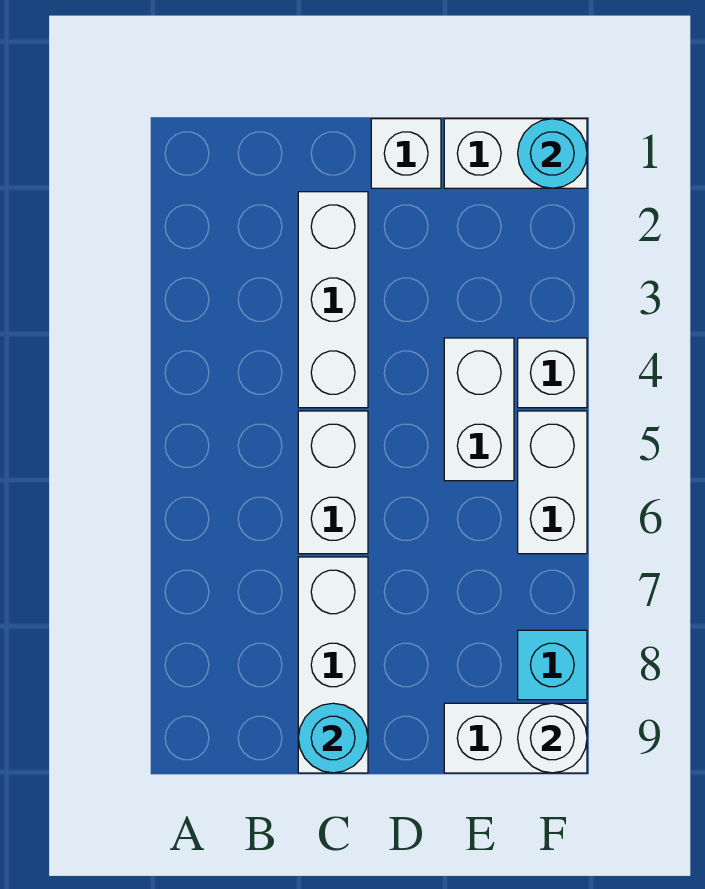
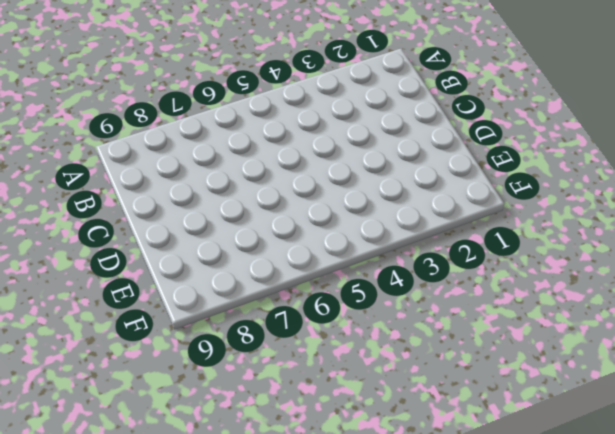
none -> white brick C2:C4 level 1
none -> white brick C5:C6 level 1
none -> white brick C7:C9 level 1

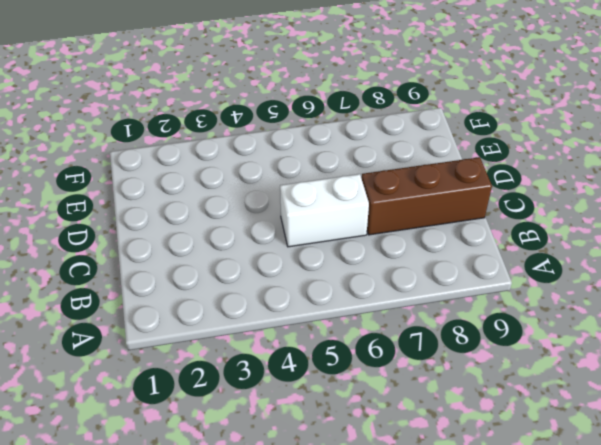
brown brick C7:C9 level 1 -> white brick C7:C9 level 1
none -> white brick C2:C4 level 1
none -> white brick D1 level 1
none -> white brick E1:F1 level 1

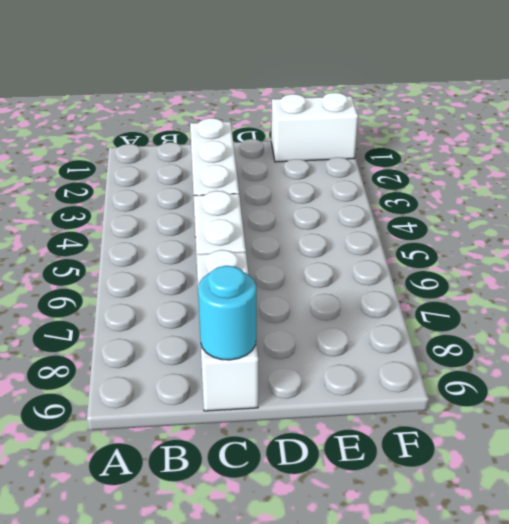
none -> white brick D1 level 1
none -> white brick E4:E5 level 1
none -> white brick E9:F9 level 1

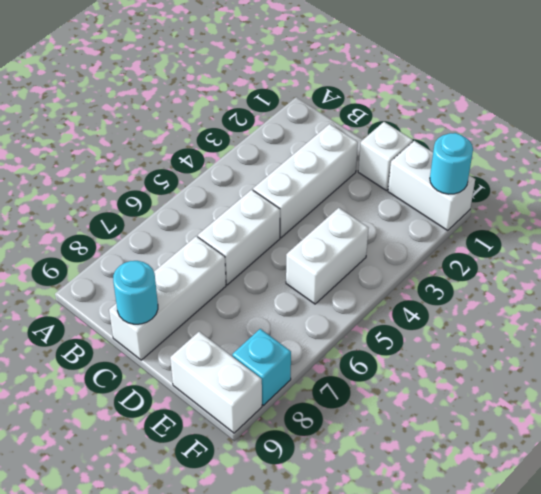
none -> white brick F4 level 1
none -> white brick F5:F6 level 1
none -> white round brick F9 level 2

